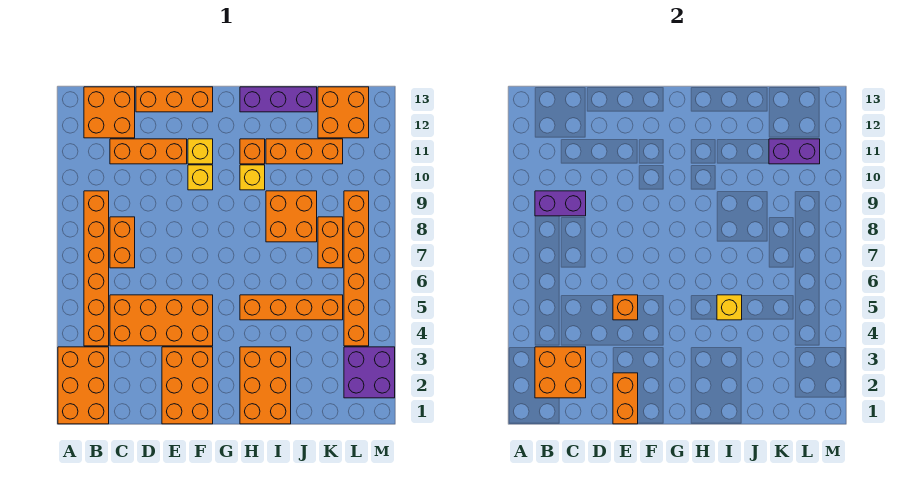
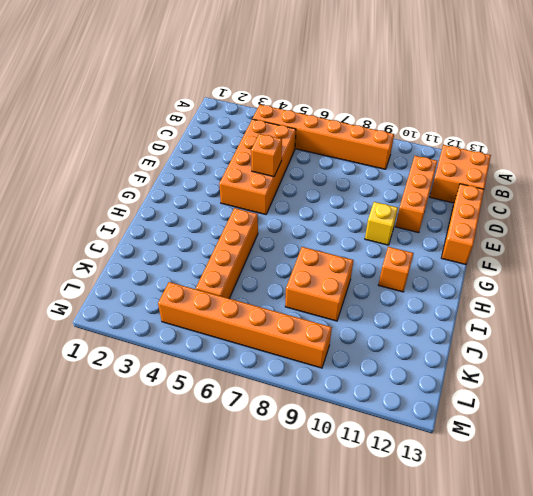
none -> orange brick A1:B3 level 1
none -> orange brick C7:C8 level 1
none -> orange brick E1:F3 level 1

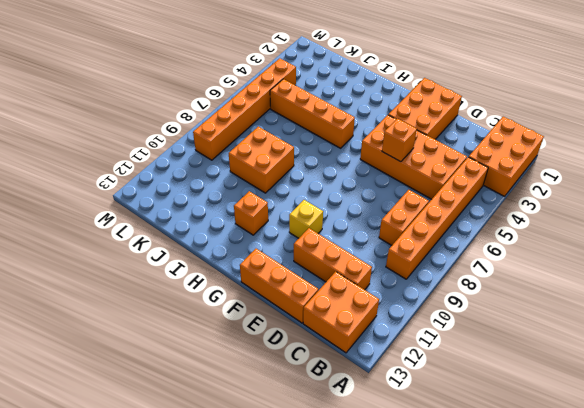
none -> yellow brick F11 level 1
none -> orange brick H1:I3 level 1
none -> yellow brick H10 level 1

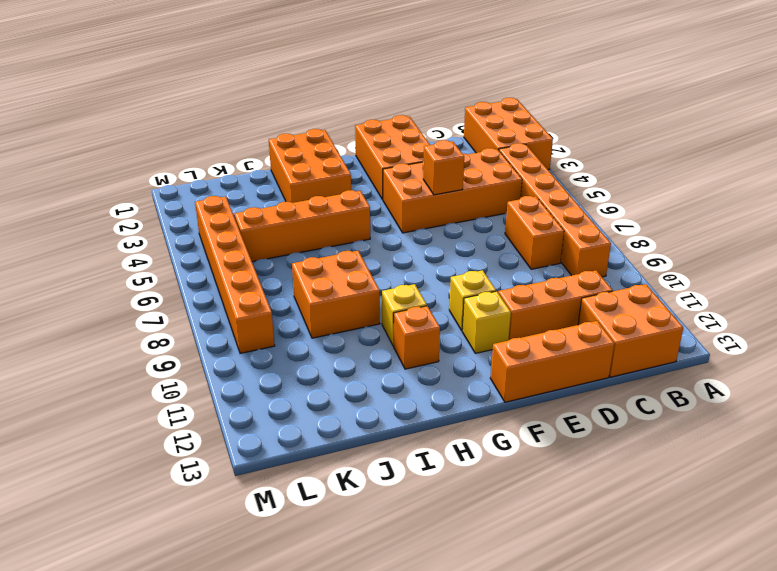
none -> purple brick H13:J13 level 1
none -> orange brick I11:K11 level 1
none -> orange brick K7:K8 level 1

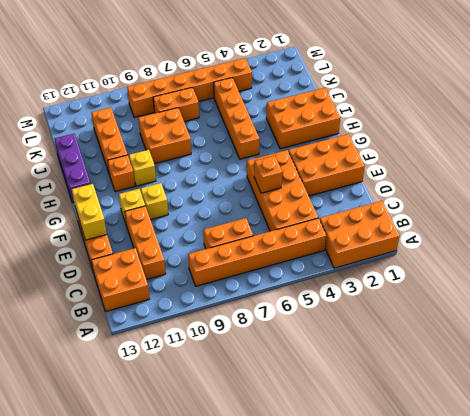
yellow brick E13:F13 level 2 -> none
none -> orange brick K12:L13 level 1
none -> purple brick L2:M3 level 1
none -> orange brick B2:C3 level 2

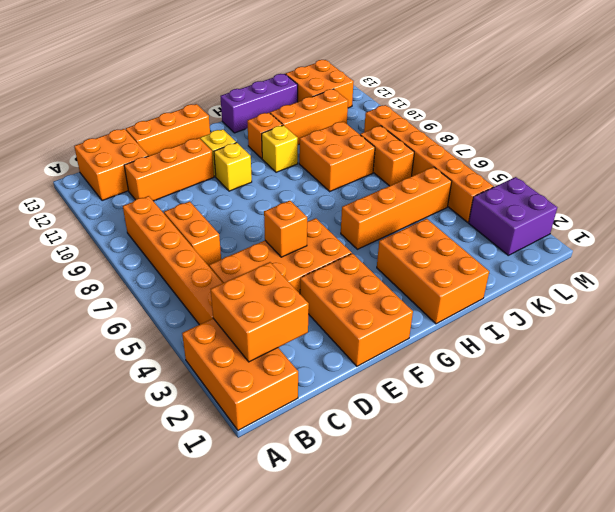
none -> purple brick B9:C9 level 2
none -> orange brick E1:E2 level 2
none -> yellow brick I5 level 2

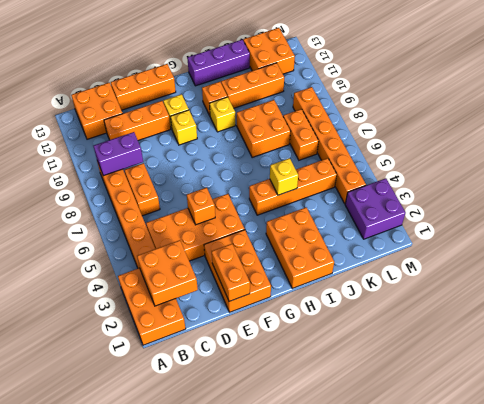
none -> purple brick K11:L11 level 2

